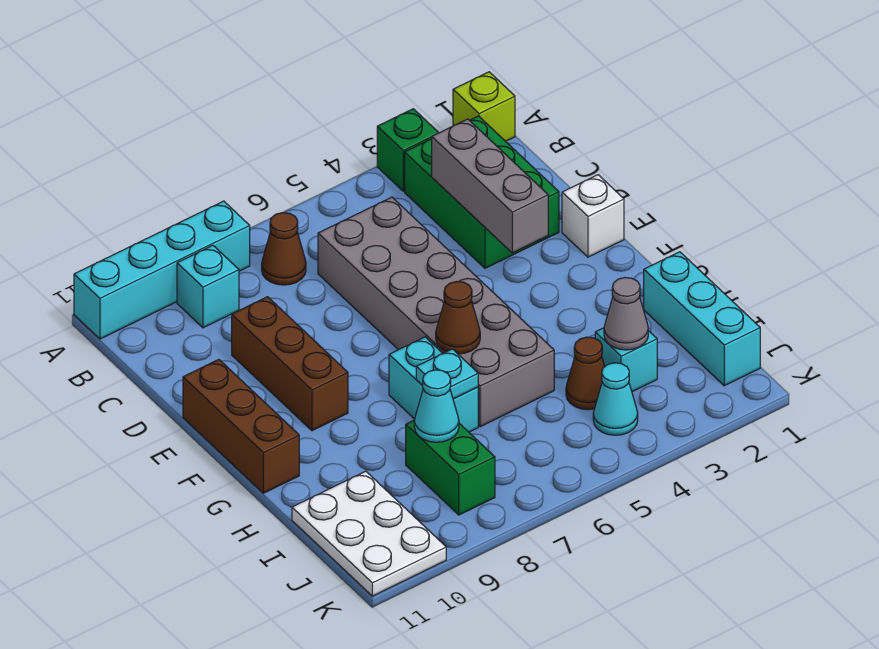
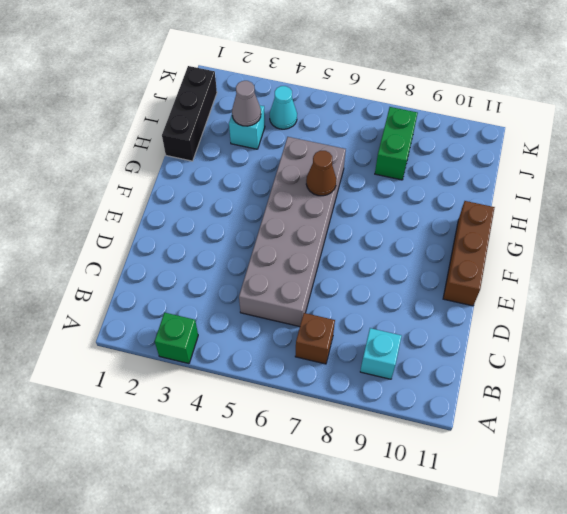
brown brick B7 level 1 -> brown cone B7 level 1
black brick H1:J1 level 1 -> cyan brick H1:J1 level 1
none -> lime brick A1 level 1
none -> cyan brick A8:A11 level 1
none -> green brick B2:D3 level 1

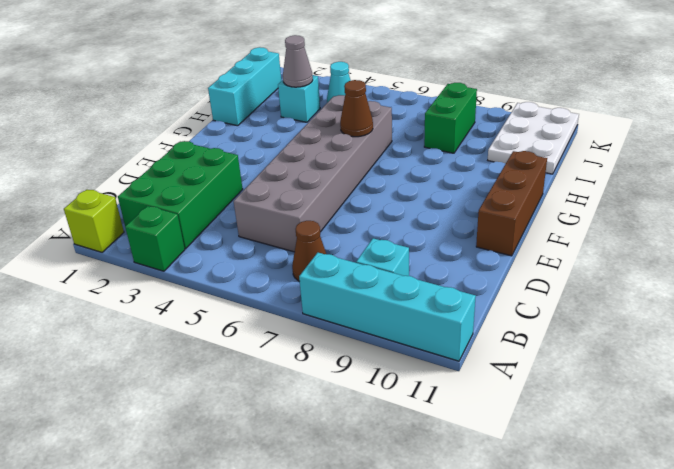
none -> brown brick D9:F9 level 1
none -> white brick E1 level 1
none -> cyan brick G7:H7 level 1

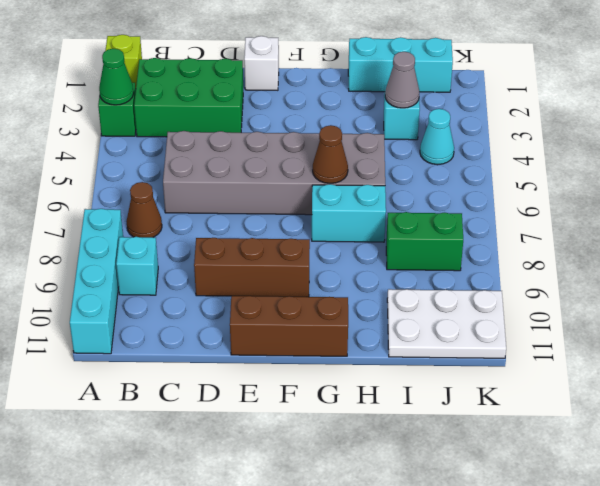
green cone A3 level 2 -> none
none -> brown cone I4 level 1
none -> grey brick C3:E3 level 2
none -> cyan plate H7 level 2

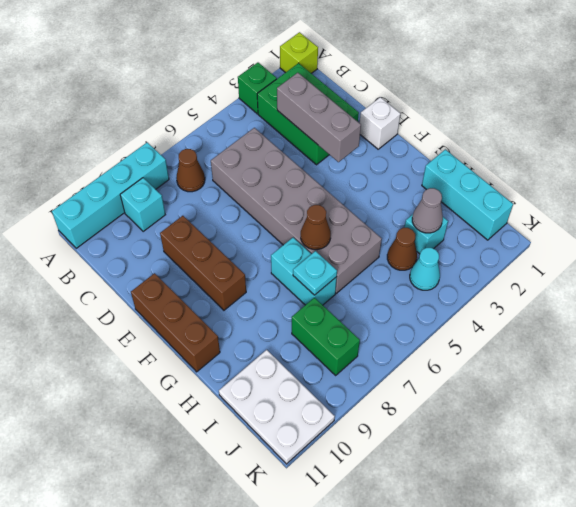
none -> cyan cone I8 level 2

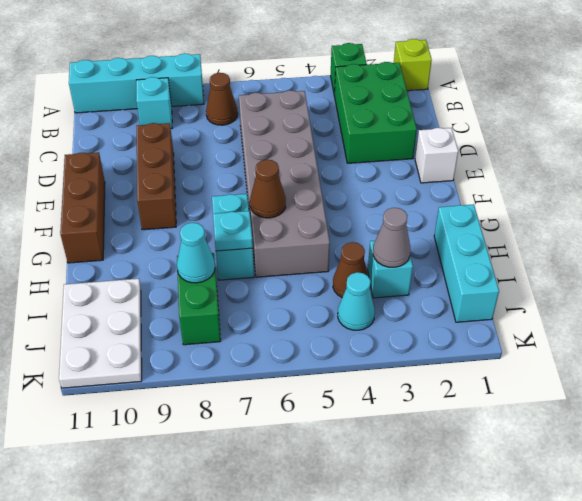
none -> grey brick C3:E3 level 2

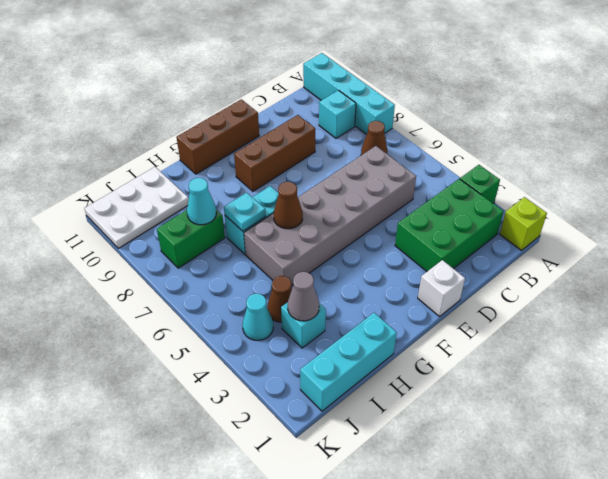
none -> grey brick C3:E3 level 2

